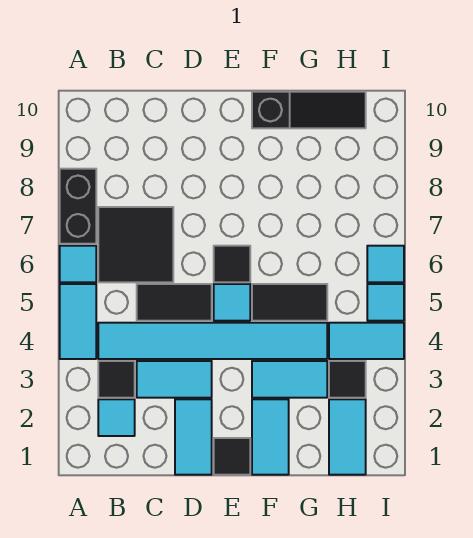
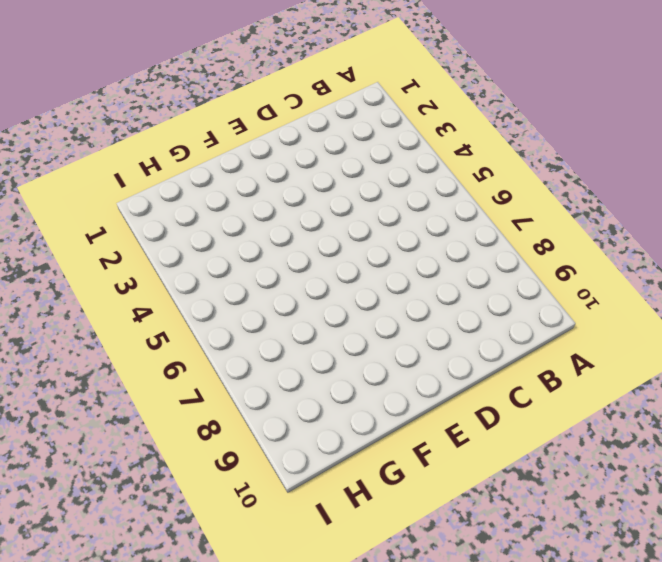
none -> cyan tile A4:A5 level 1
none -> cyan tile A6 level 1
none -> black brick A7:A8 level 1

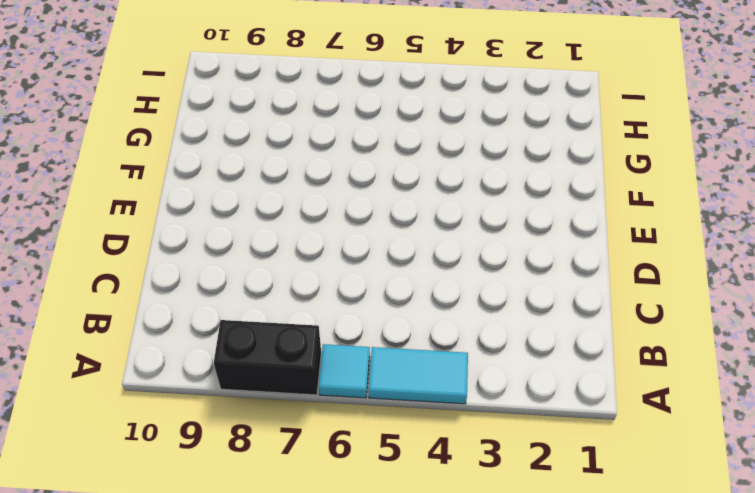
none -> cyan tile B2 level 1
none -> black tile B3 level 1
none -> cyan tile B4:G4 level 1

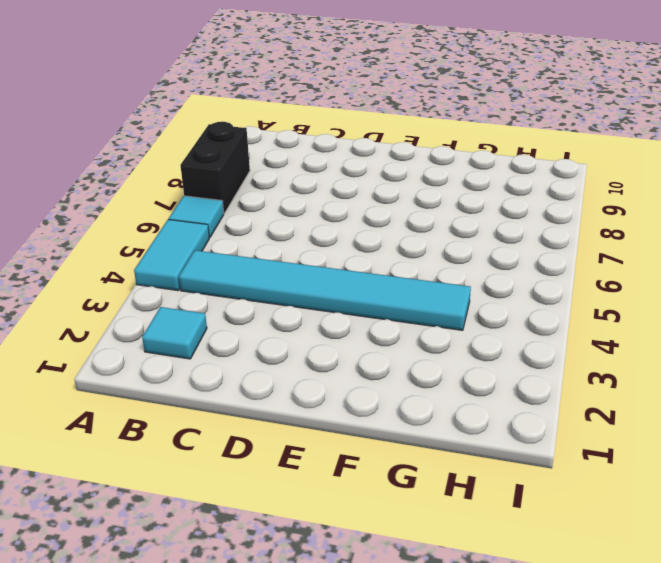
none -> black tile B3 level 1
none -> black tile B6:C7 level 1
none -> cyan tile C3:D3 level 1

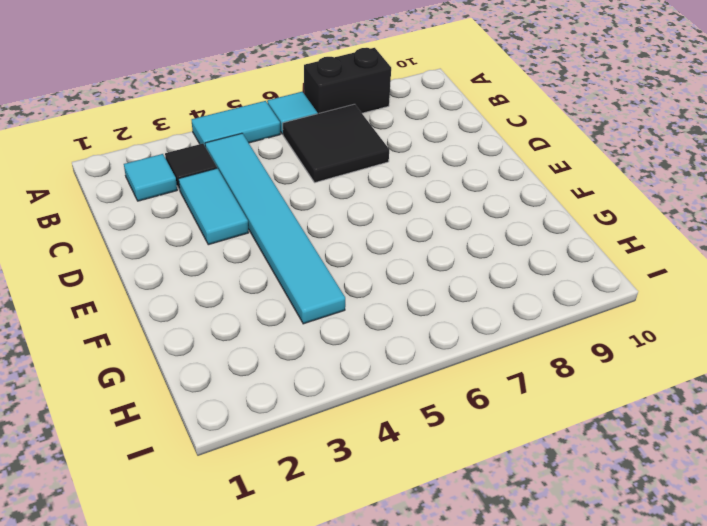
none -> black tile C5:D5 level 1
none -> cyan tile D1:D2 level 1
none -> black tile E1 level 1

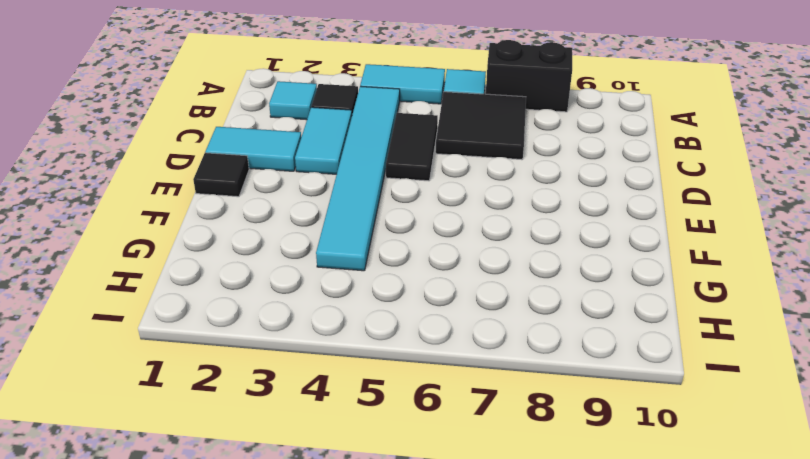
none -> cyan tile E5 level 1
none -> black tile E6 level 1
none -> cyan tile F1:F2 level 1

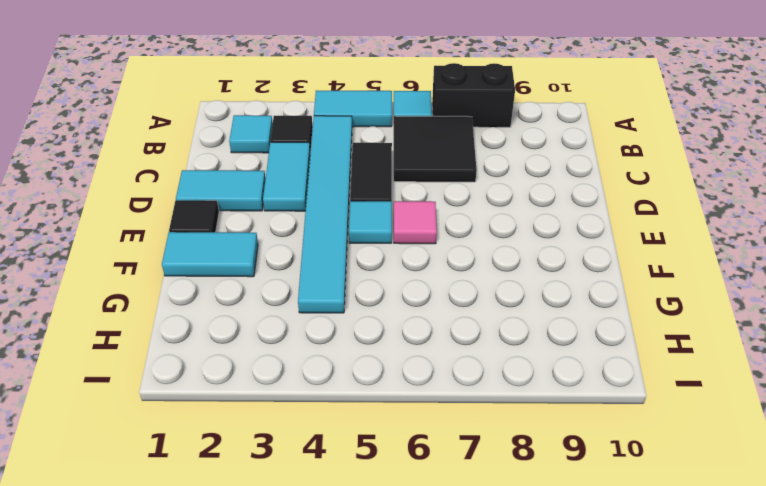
pink tile E6 level 1 -> black tile E6 level 1
none -> cyan tile F3:G3 level 1
none -> black tile F5:G5 level 1
none -> black slope F10:H10 level 1 top F

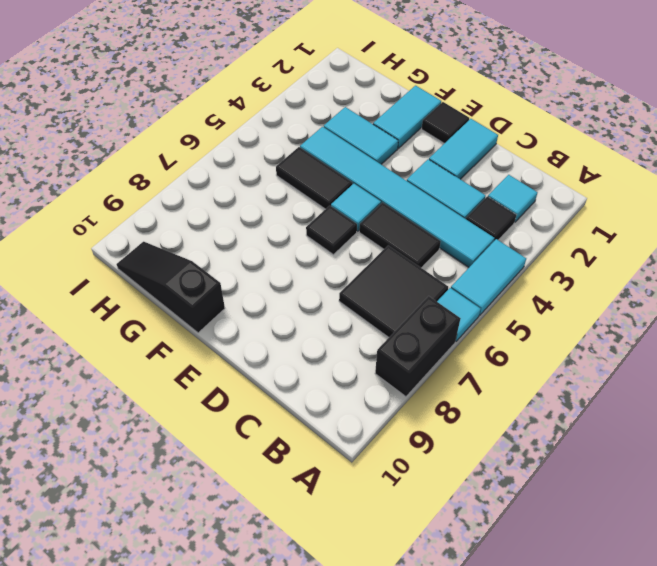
none -> cyan tile H1:H2 level 1
none -> black tile H3 level 1
none -> cyan tile H4:I4 level 1

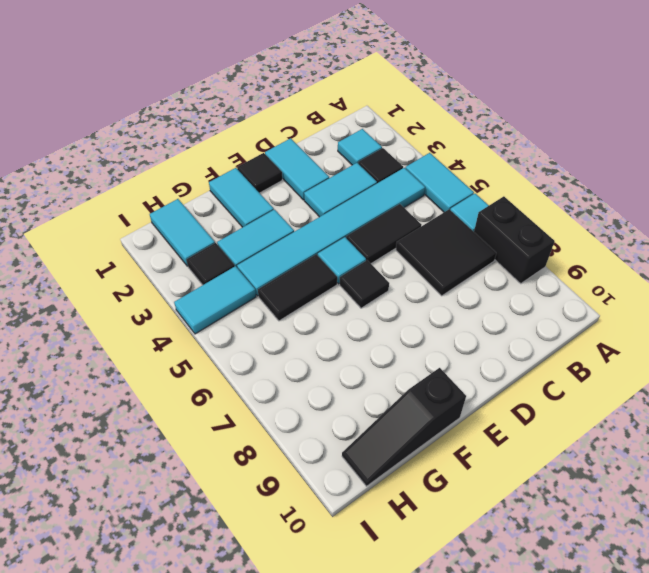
none -> cyan tile I5 level 1
none -> cyan tile I6 level 1

